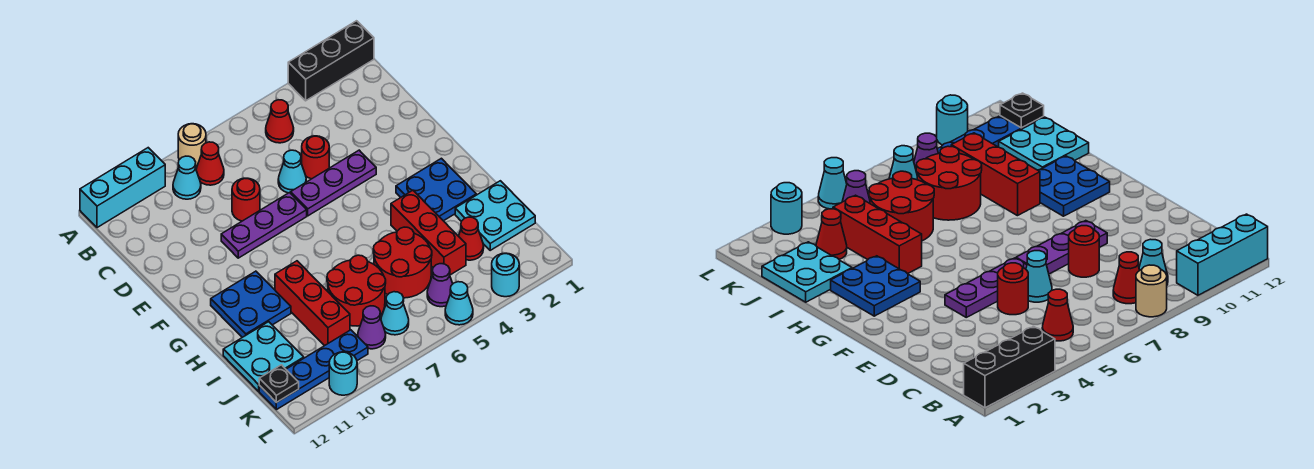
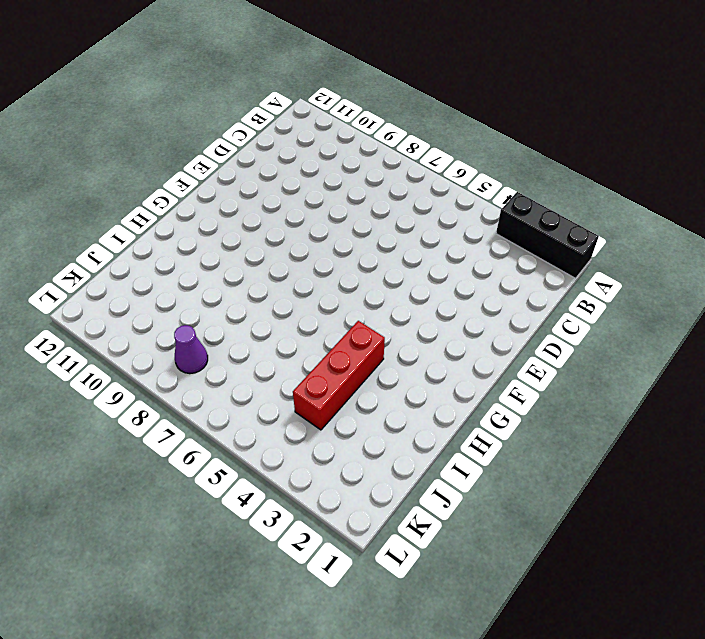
none -> tan round brick A8 level 1
none -> cyan brick A10:A12 level 1
none -> red cone B5 level 1

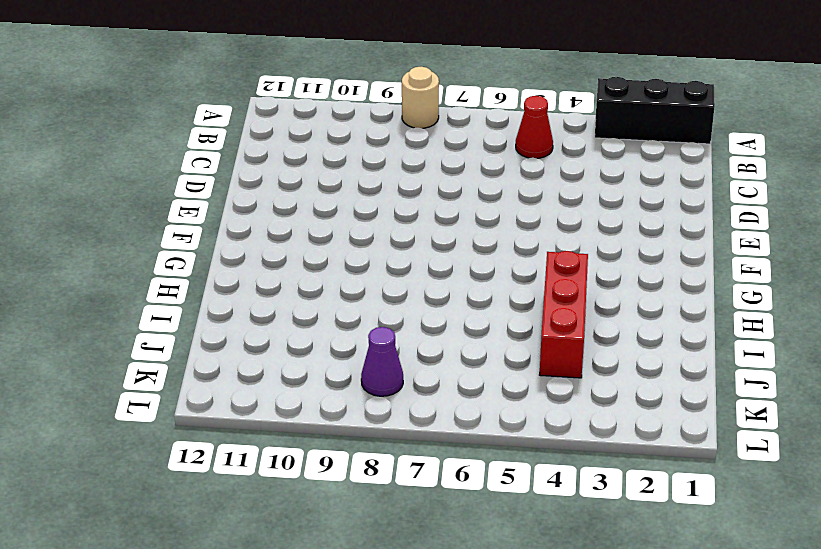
none -> cyan brick A10:A12 level 1
none -> red cone B8 level 1
none -> cyan cone B9 level 1

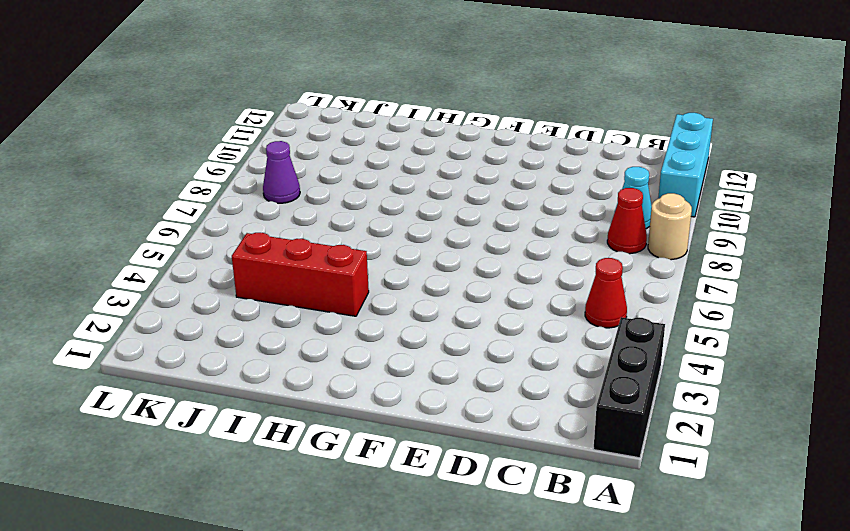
none -> red round brick D5 level 1
none -> cyan cone D6 level 1
none -> red round brick D8 level 1

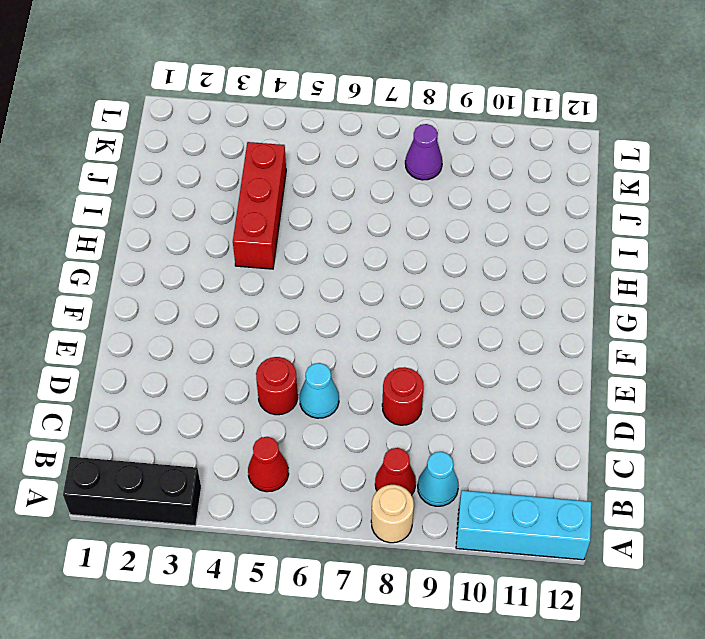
none -> purple plate E4:E6 level 1
none -> purple plate E7:E9 level 1
none -> blue plate G2:H3 level 1

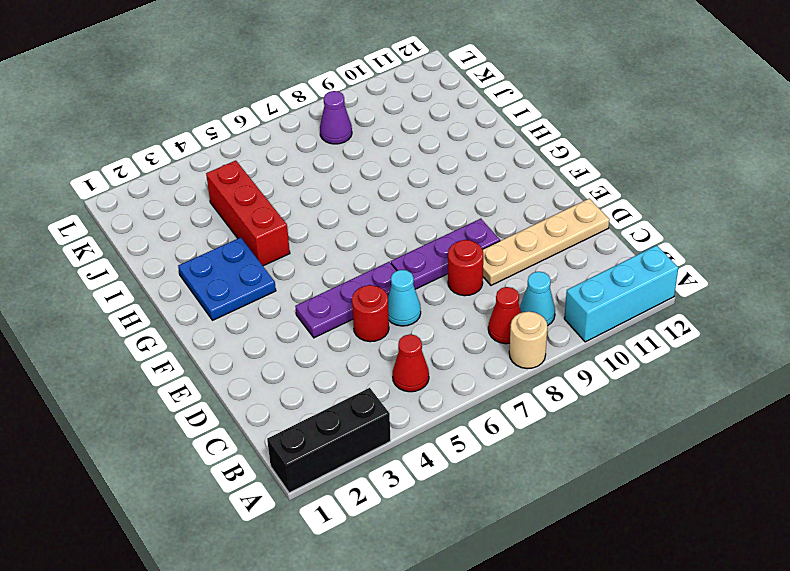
tan plate D9:D12 level 1 -> none
none -> blue plate G10:H11 level 1
none -> red brick H9:J9 level 1
none -> cyan plate I1:J2 level 1

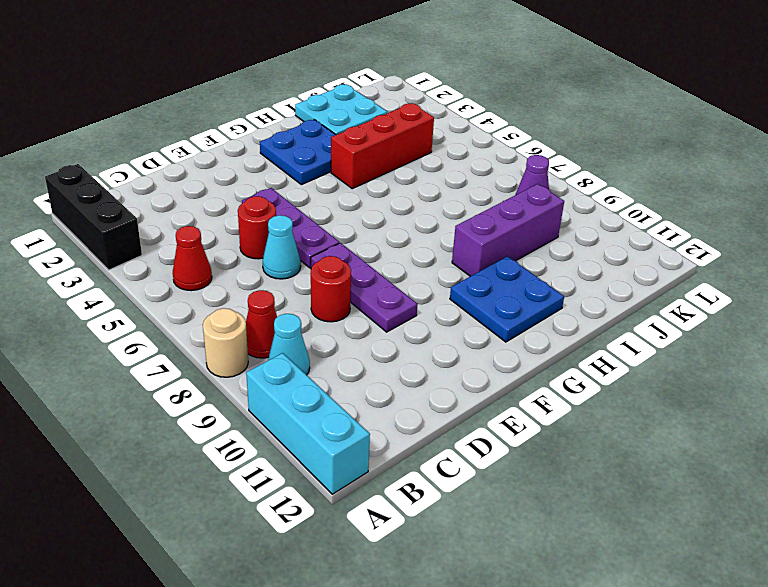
purple brick H9:J9 level 1 -> red brick H9:J9 level 1
none -> red round brick I5:J6 level 1
none -> red round brick I7:J8 level 1
none -> cyan plate I11:J12 level 1

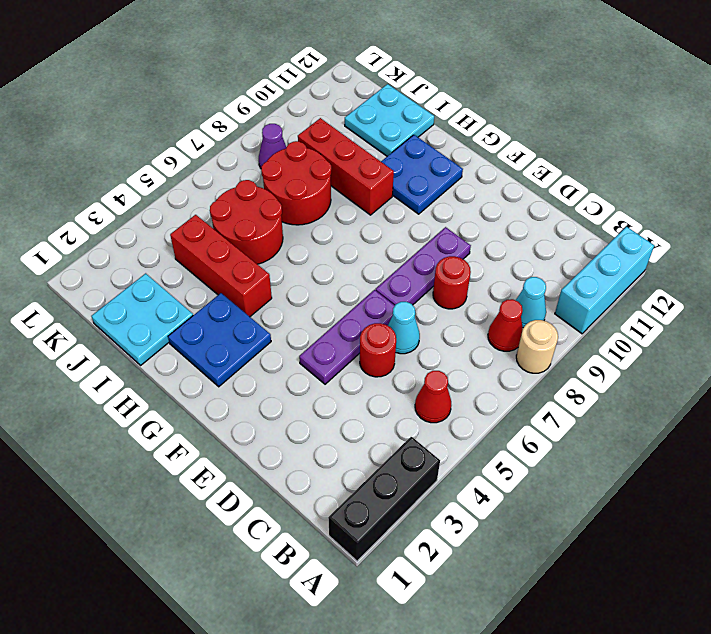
none -> red cone J3 level 1
none -> purple cone K5 level 1
none -> cyan cone K7 level 1

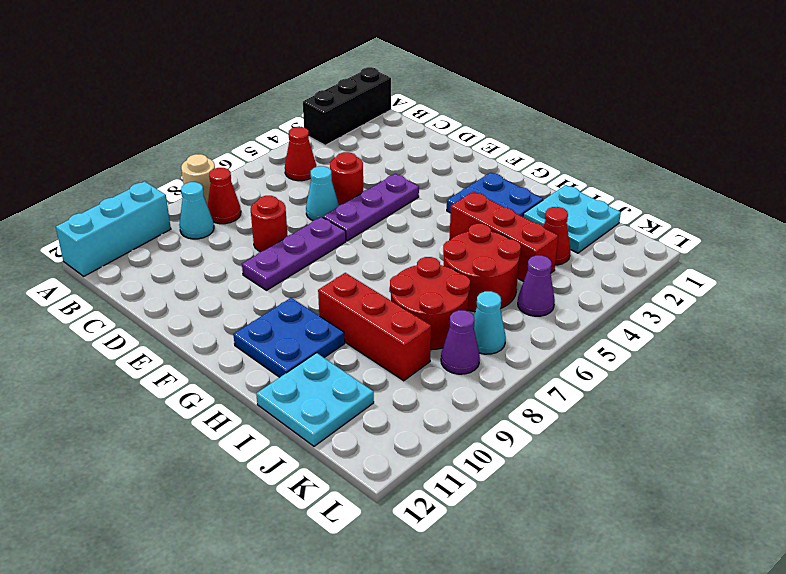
none -> blue plate K9:K12 level 1
none -> cyan round brick L3 level 1
none -> cyan cone L5 level 1

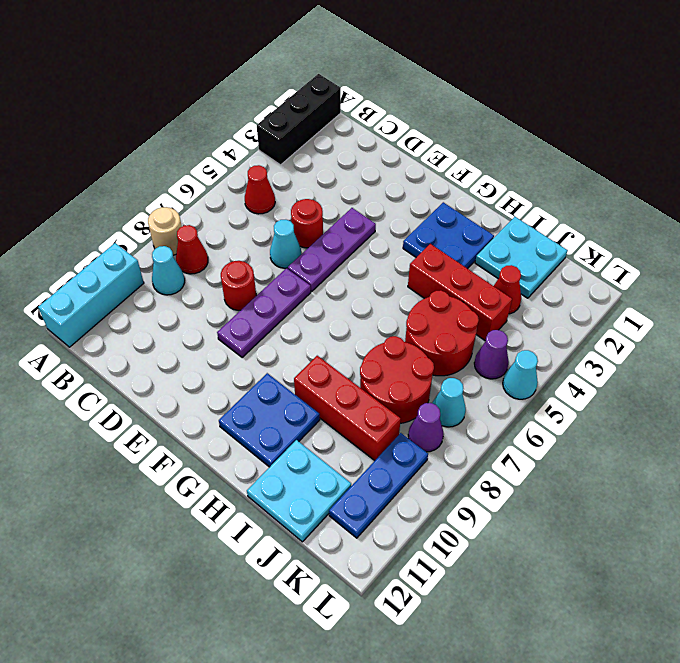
blue plate K9:K11 level 1 -> blue plate K9:K12 level 1
none -> cyan round brick L3 level 1
none -> cyan round brick L10 level 1
none -> black plate K12 level 2

